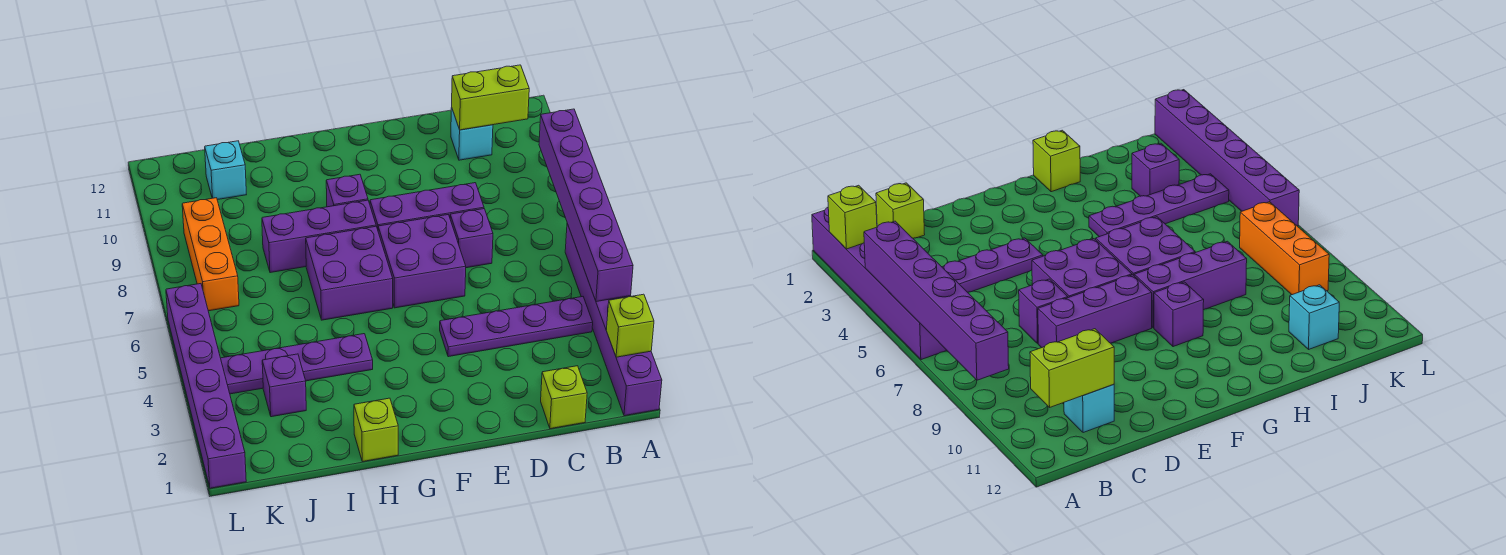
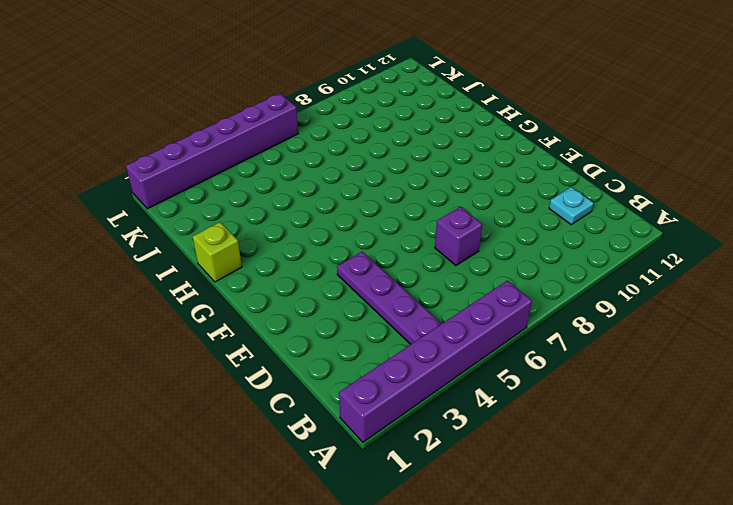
cyan plate C11 level 1 -> cyan brick C11 level 1
none -> lime brick C1 level 1
none -> purple brick D8:F8 level 1
none -> purple brick E6:F7 level 1

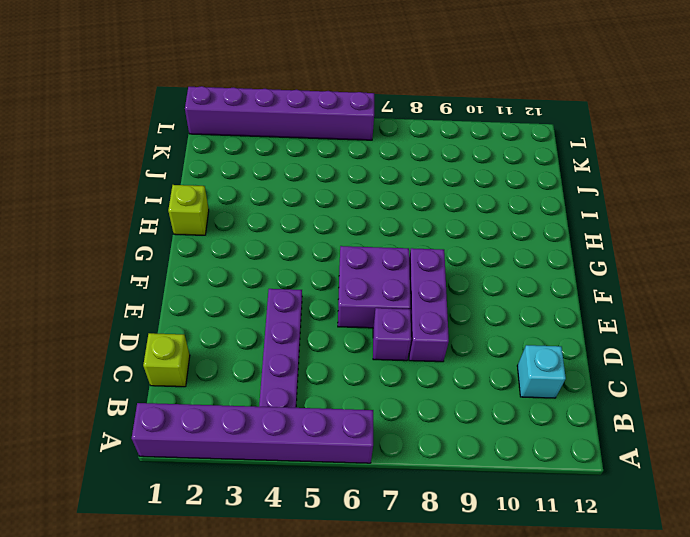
none -> purple brick G6:H7 level 1
none -> purple brick G8:I8 level 1
none -> purple brick G9 level 1

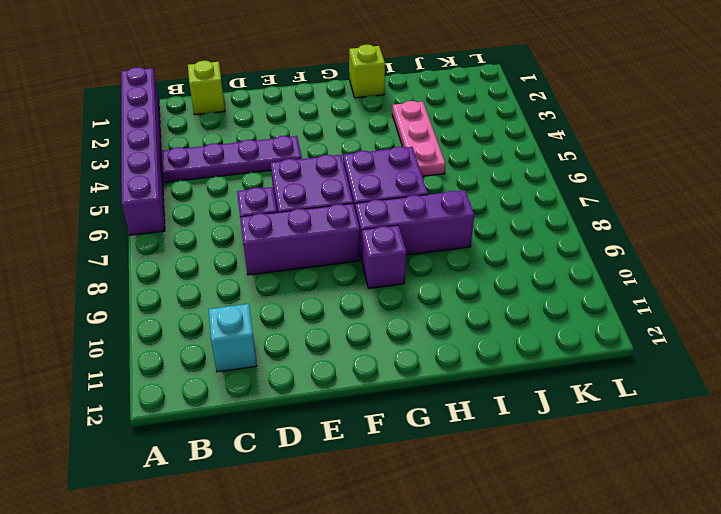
pink plate I3:I5 level 1 -> purple plate H4:K4 level 1
none -> purple brick J3 level 1
none -> cyan brick J11 level 1
none -> orange brick K7:K9 level 1

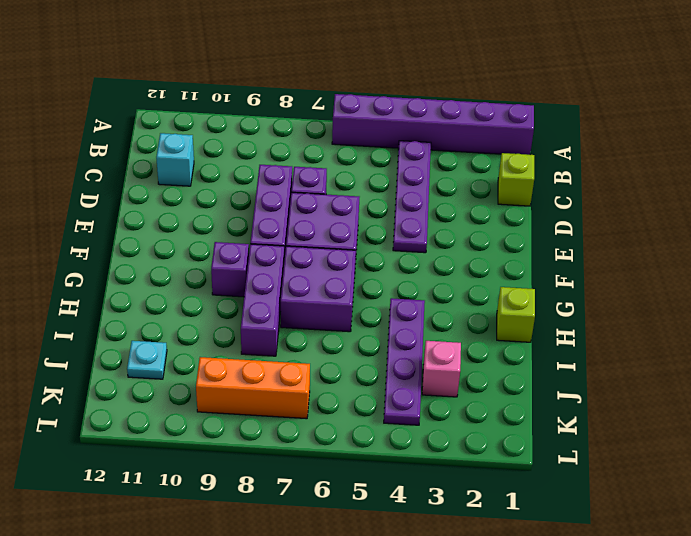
pink brick J3 level 1 -> purple brick J3 level 1
cyan plate J11 level 1 -> cyan brick J11 level 1
none -> purple brick L1:L6 level 1
none -> lime brick A2 level 2
none -> purple brick A4:A9 level 2

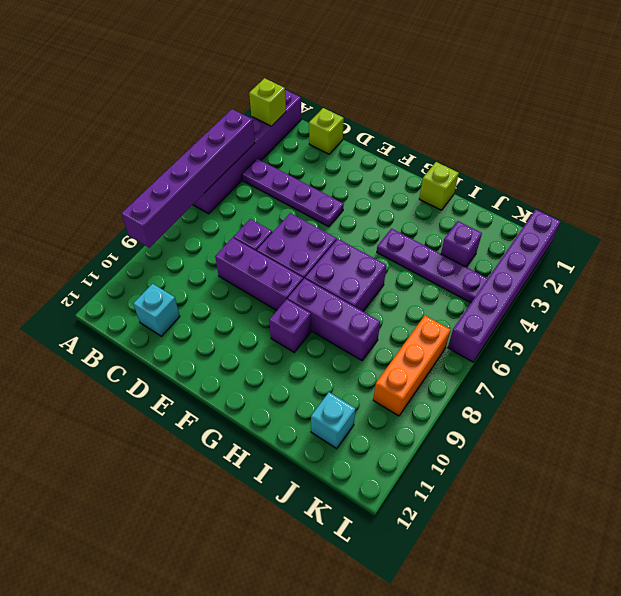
none -> lime brick B11:C11 level 2

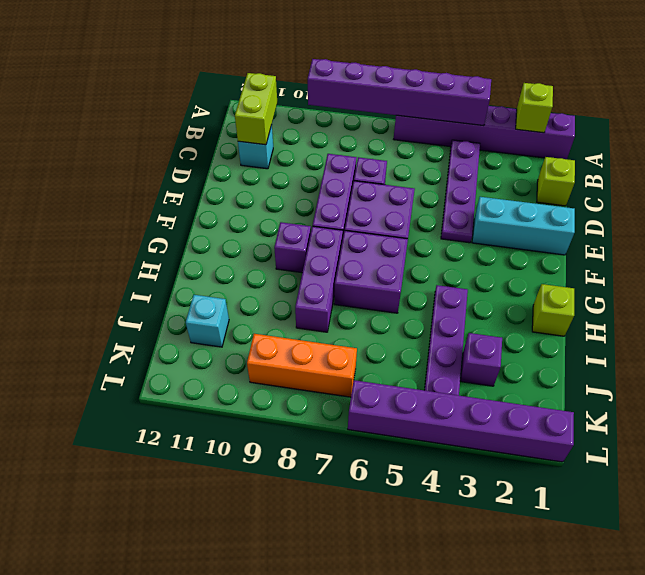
cyan brick E1:E3 level 1 -> none

